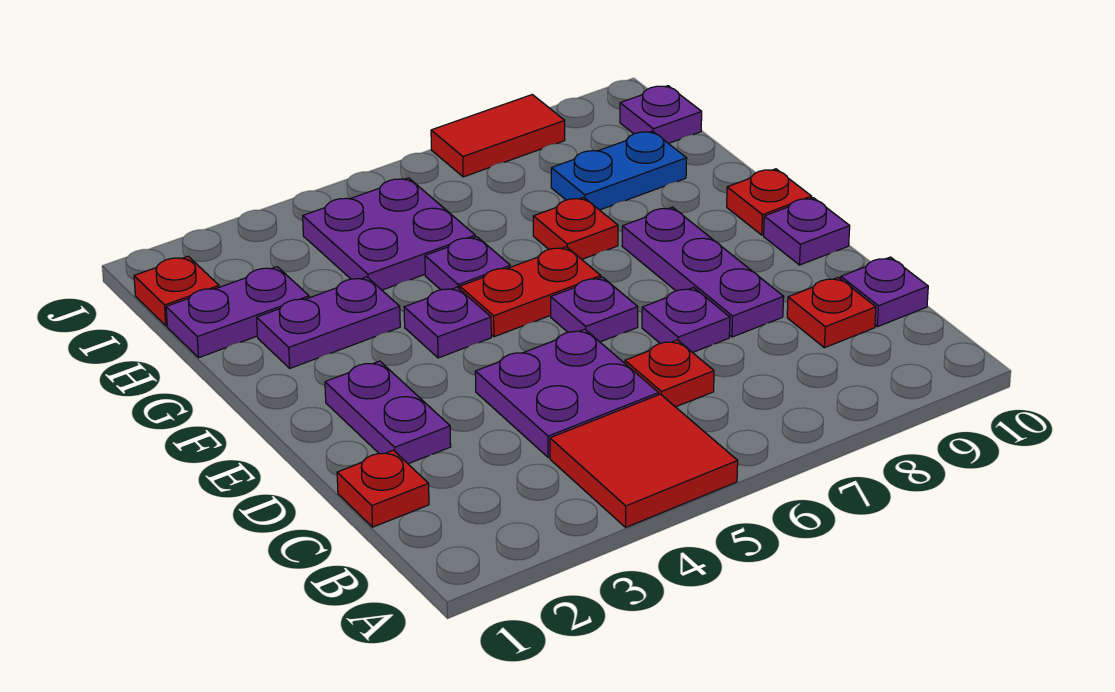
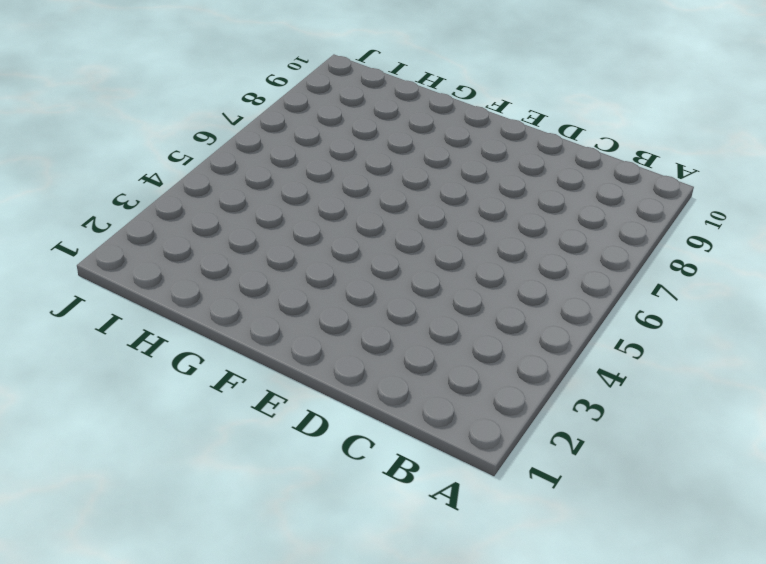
none -> red tile A4:B5 level 1
none -> red plate C1 level 1
none -> purple plate C4:D5 level 1

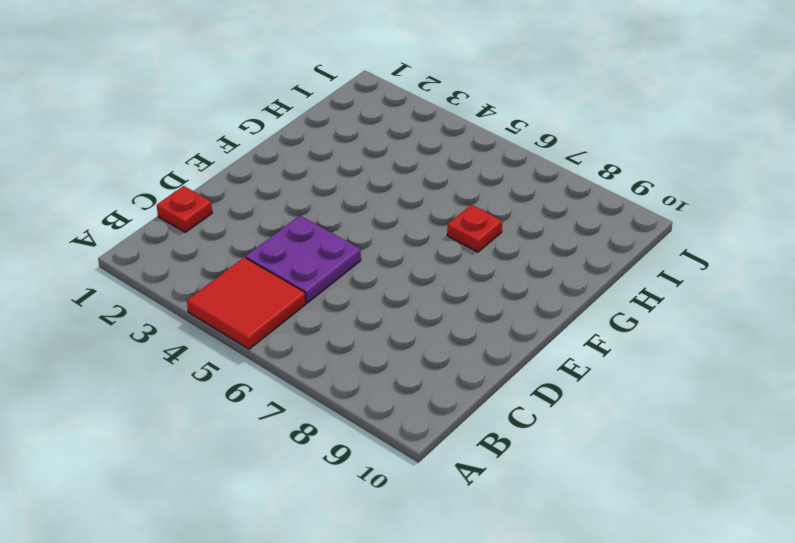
none -> red plate C6 level 1
none -> red plate C9 level 1
none -> purple plate C10 level 1

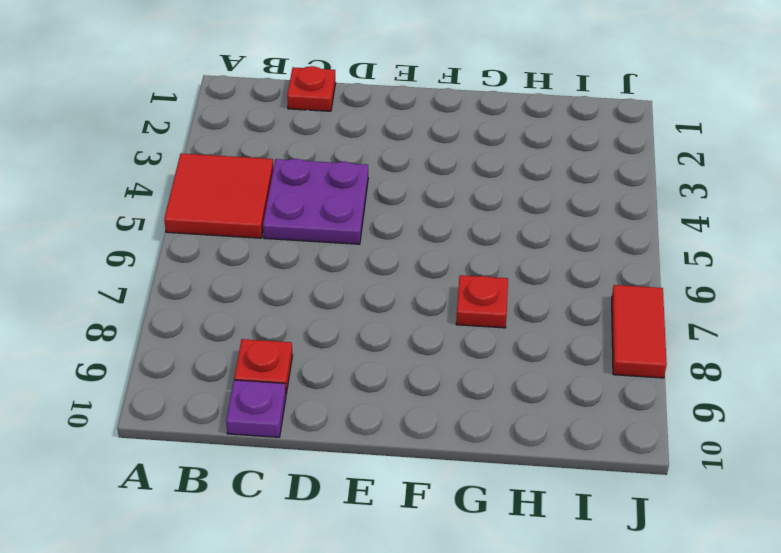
none -> red plate C6 level 1
none -> purple plate D2:E2 level 1
none -> purple plate D7 level 1

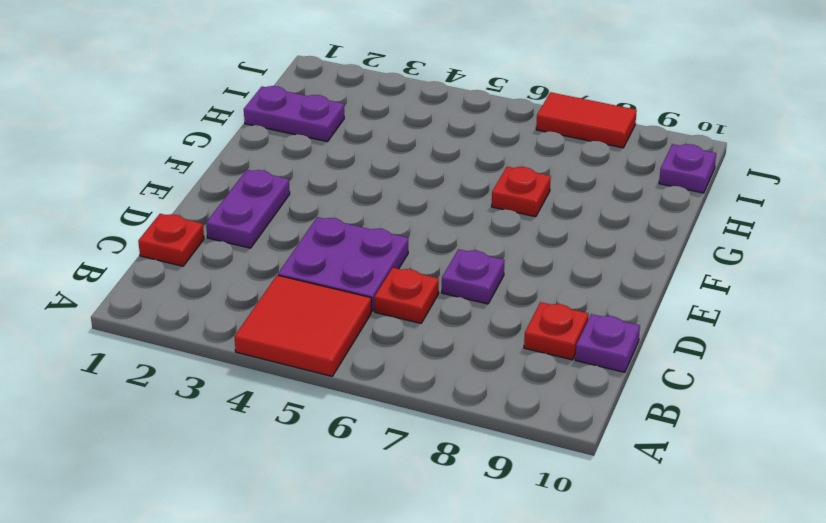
none -> purple plate D8:F8 level 1
none -> purple plate E6 level 1
none -> purple plate E10 level 1

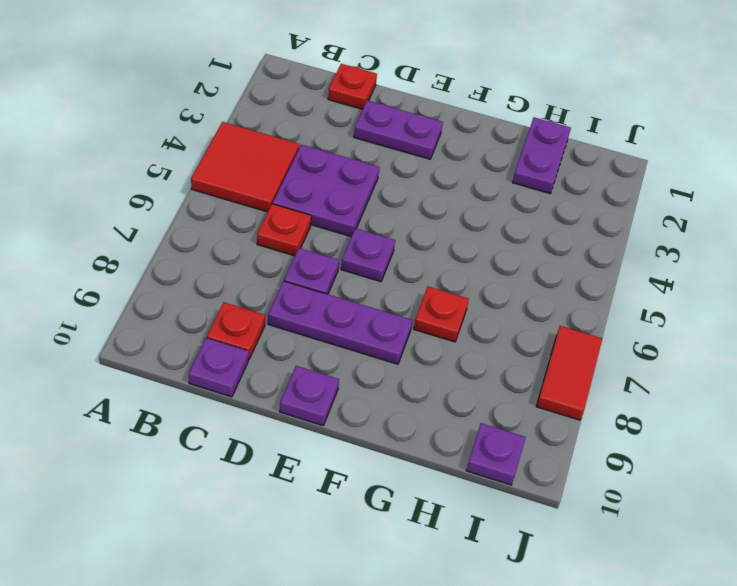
none -> purple plate F4 level 1
none -> red plate F5:F6 level 1
none -> red plate F10 level 1

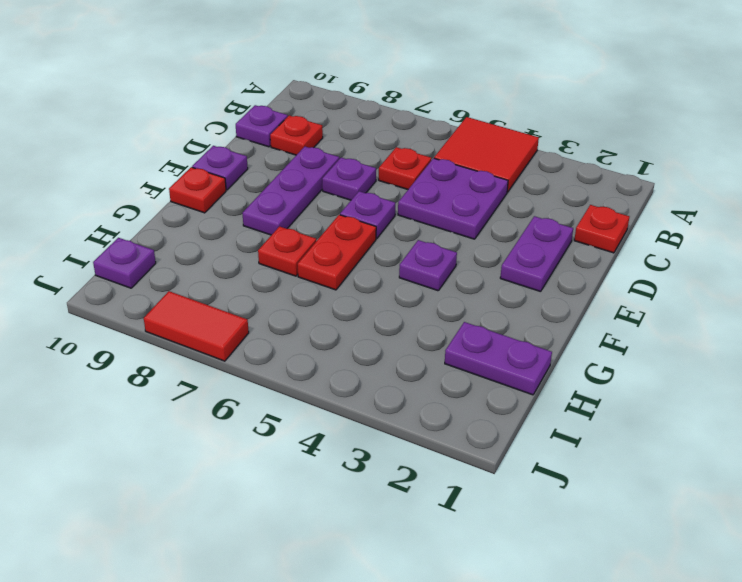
red plate F6:G6 level 1 -> red plate F5:F6 level 1
none -> purple plate G2:G3 level 1
none -> purple plate G5 level 1
none -> purple plate H4:I5 level 1

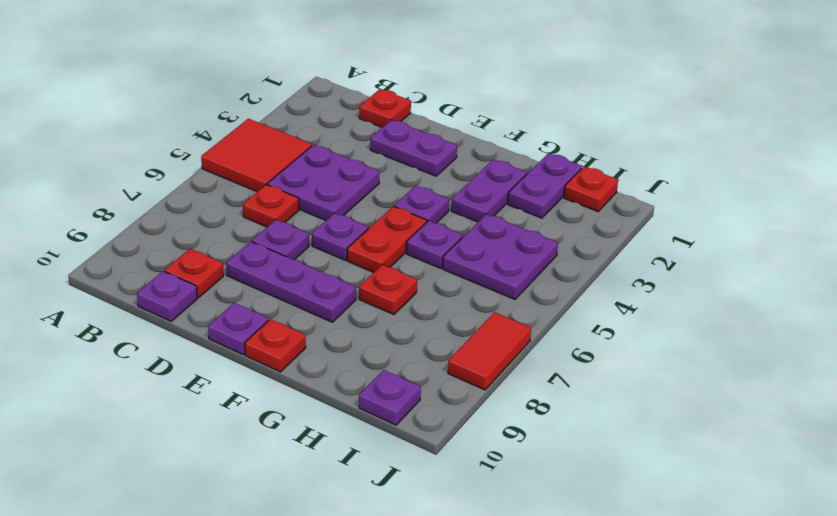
none -> blue plate H8:H9 level 1

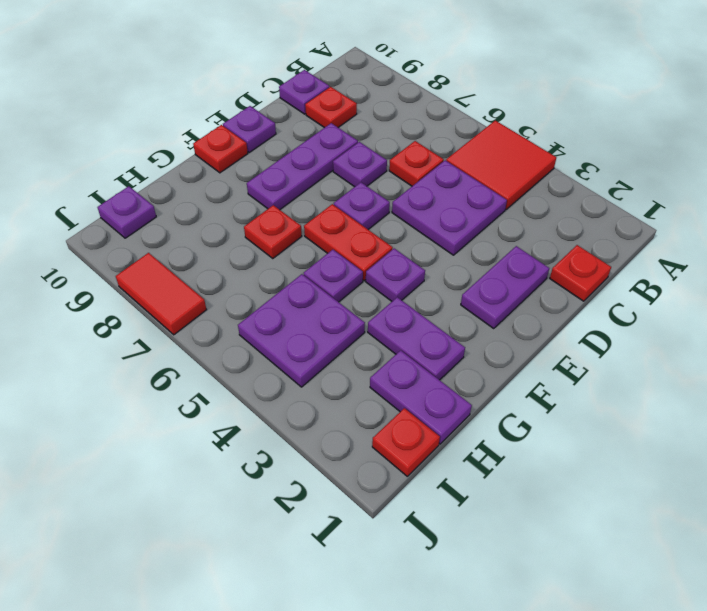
none -> blue plate H8:H9 level 1

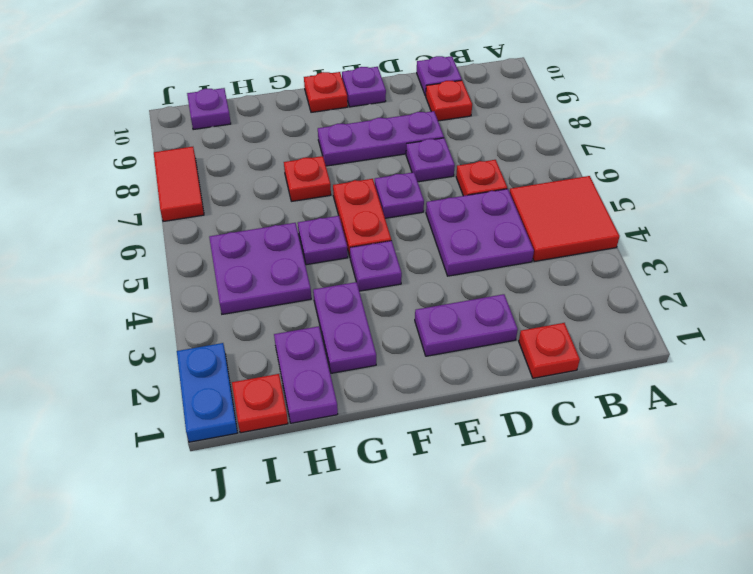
blue plate J1:J2 level 1 -> blue plate H8:H9 level 1

